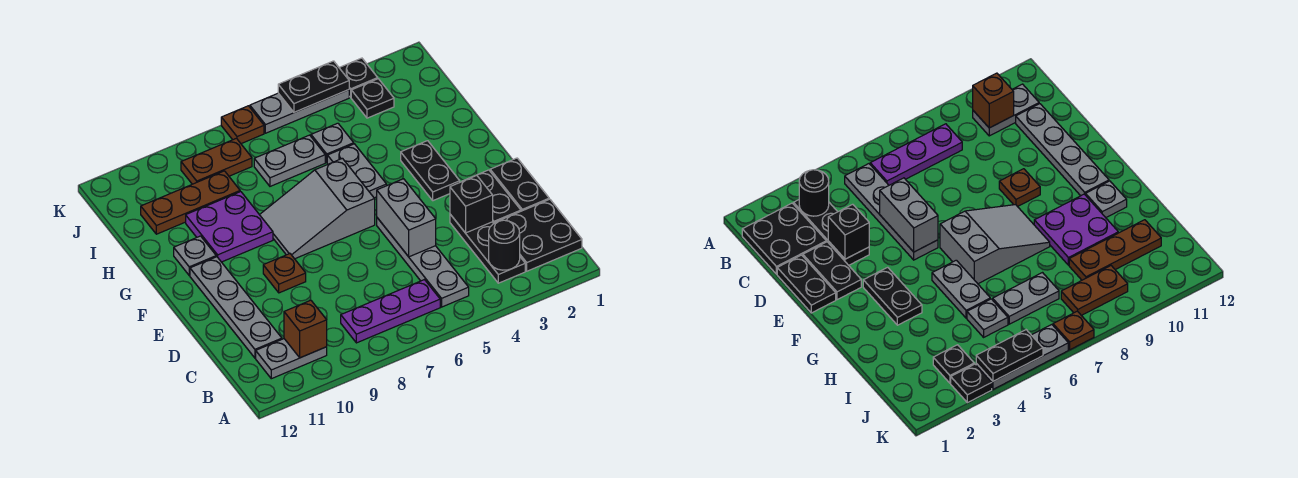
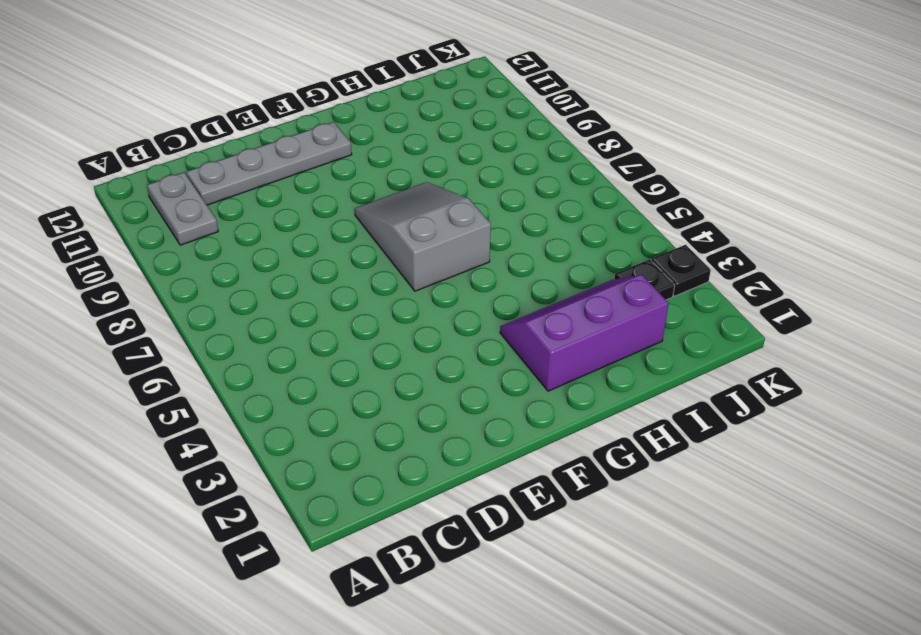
purple slope G2:I3 level 1 top 2 -> black plate F3:G3 level 1
none -> black plate B1:C2 level 1
none -> black plate B3:D3 level 1
none -> grey plate B5:E5 level 1

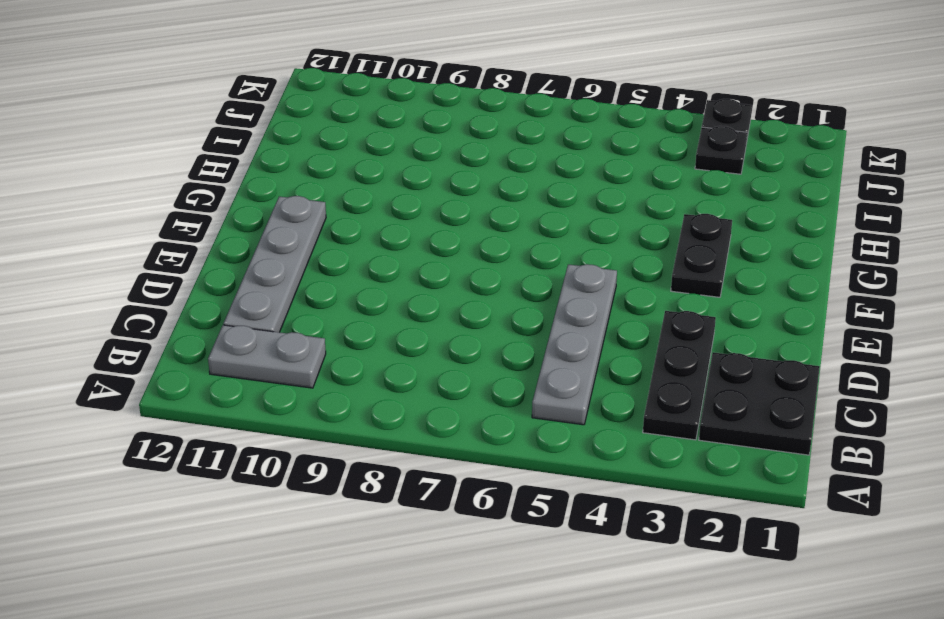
none -> purple plate B6:B8 level 1
none -> black plate D1:E1 level 1
none -> black plate D2:E2 level 1

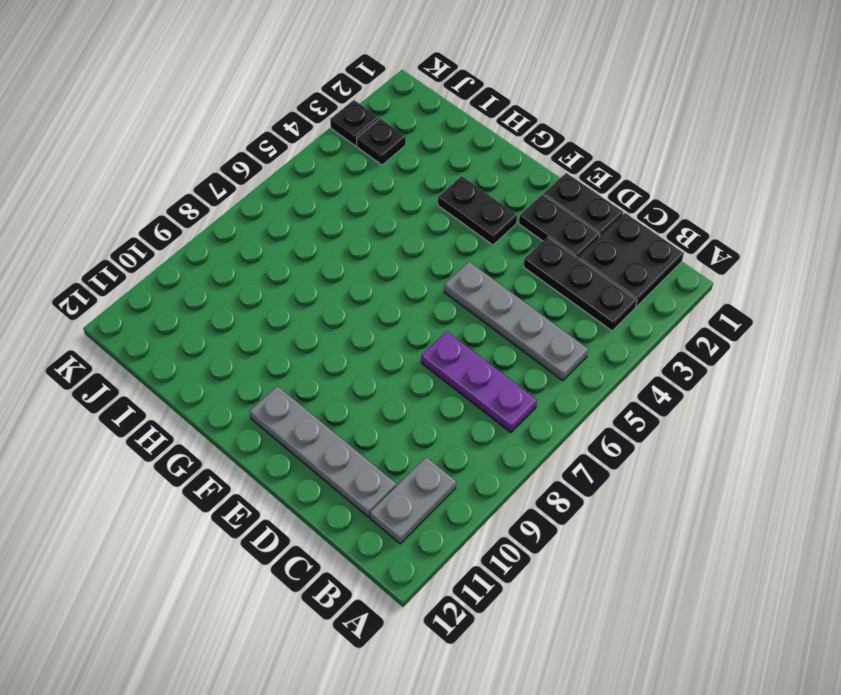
purple plate B7:D7 level 1 -> purple plate B6:B8 level 1
none -> brown plate E9 level 1
none -> grey slope F6:G8 level 1 top 6
none -> grey plate G5:H5 level 1

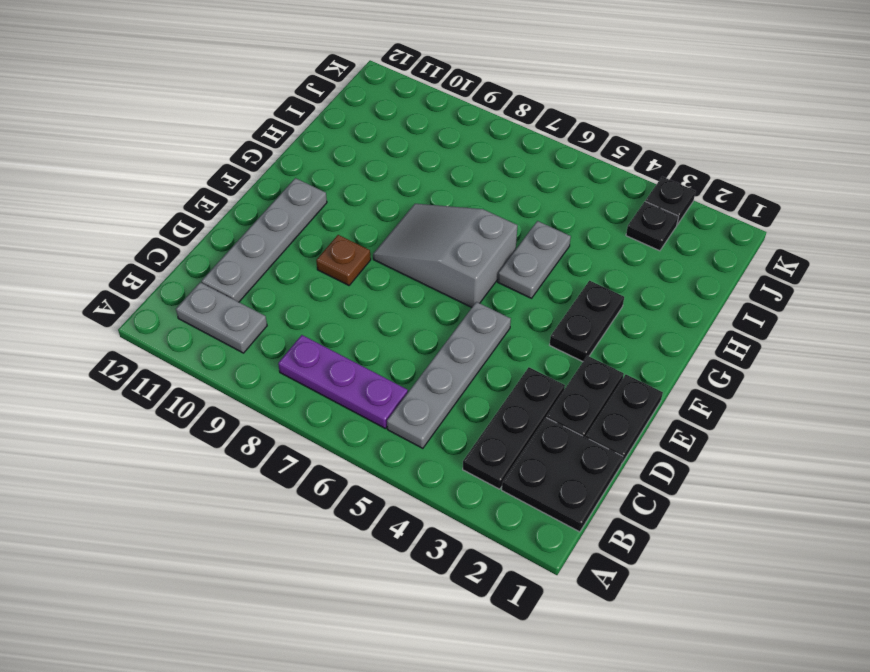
none -> purple plate G9:H10 level 1
none -> grey plate G11 level 1
none -> grey plate I5 level 1

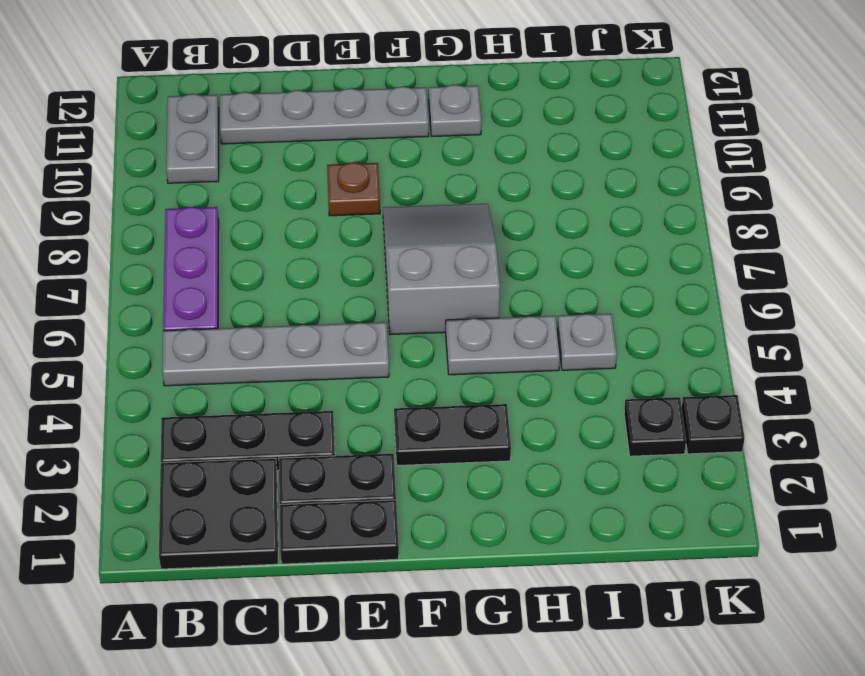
none -> purple plate G9:H10 level 1
none -> grey plate I6:I7 level 1
none -> brown plate I9:I11 level 1

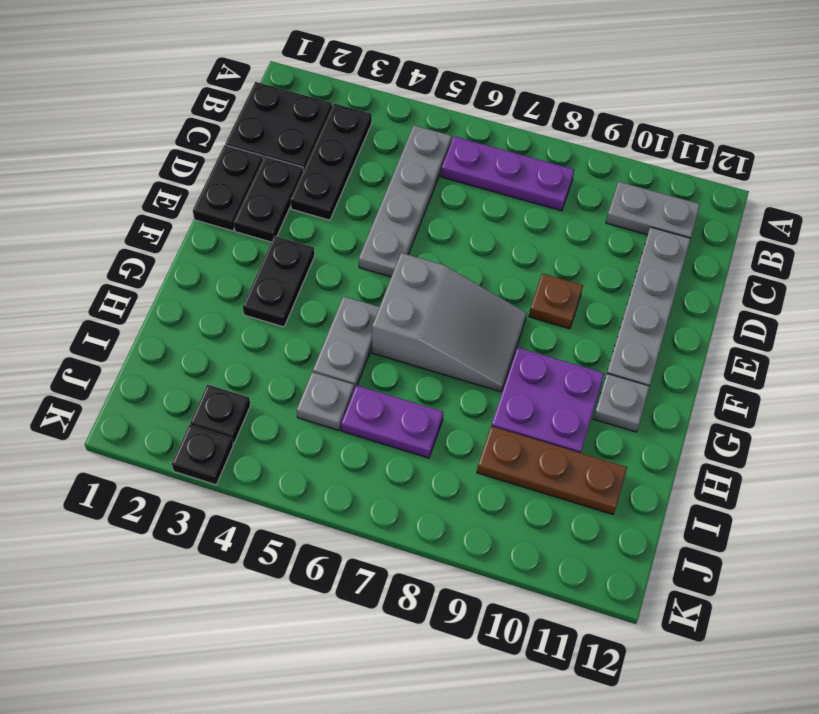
purple plate I6:I7 level 1 -> grey plate I6:I7 level 1
none -> brown plate J8:J9 level 1
none -> grey plate K4:K6 level 1
none -> brown plate K7 level 1

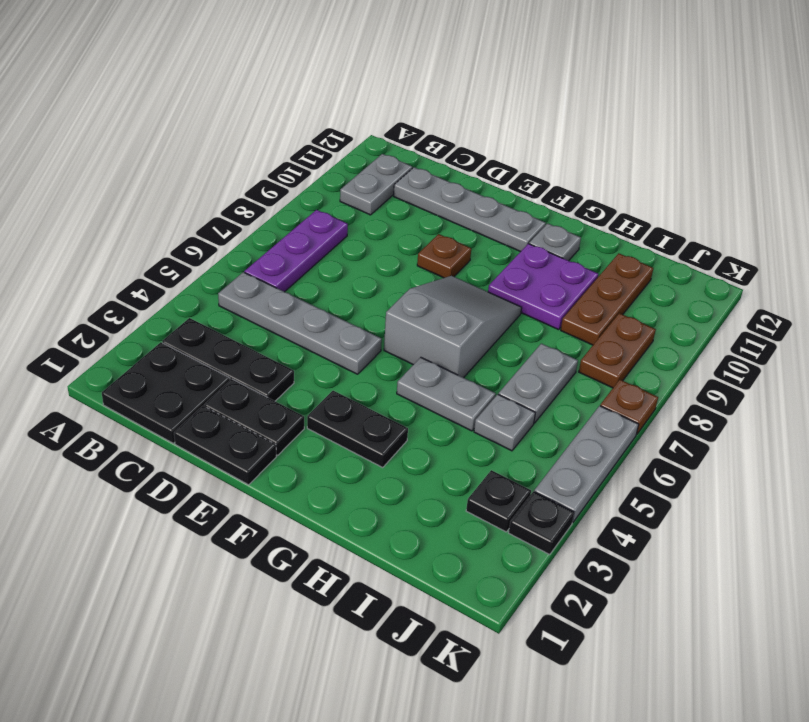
none -> black round brick B3 level 2
none -> brown brick B10 level 2
none -> black brick D3 level 2

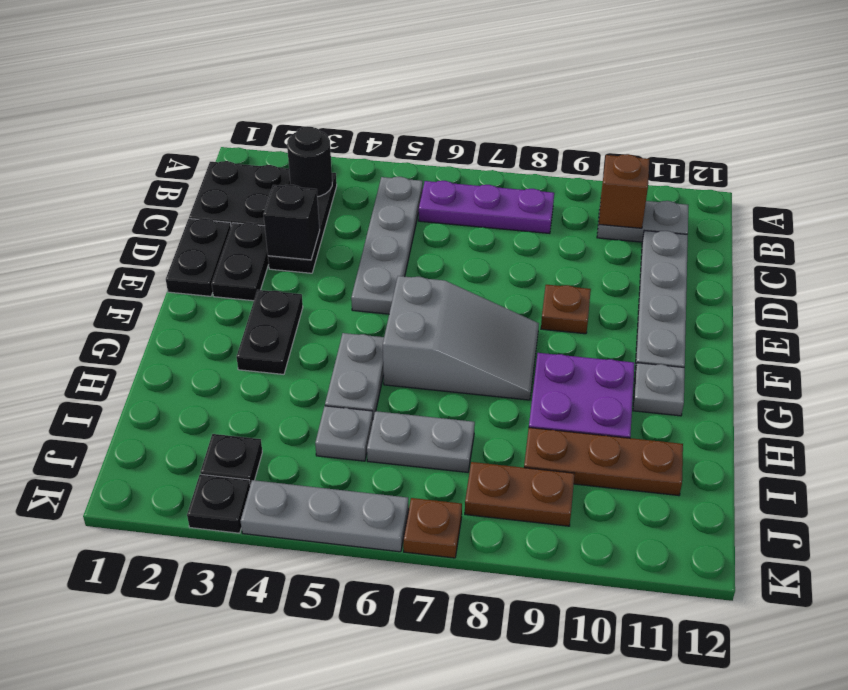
none -> grey brick D5:E5 level 2
none -> black plate K4:K5 level 2

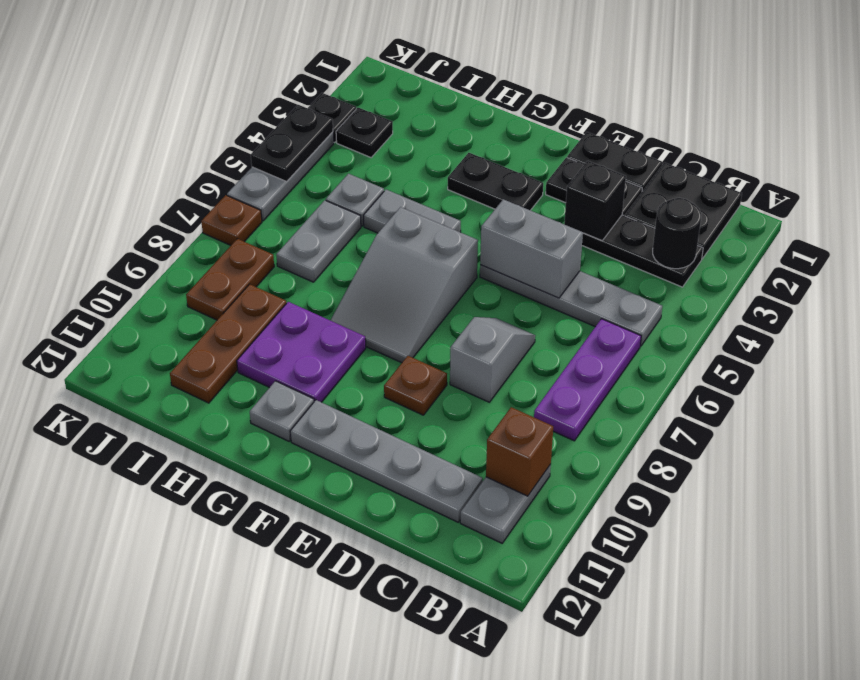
grey slope D7:D8 level 1 top 8 -> none

